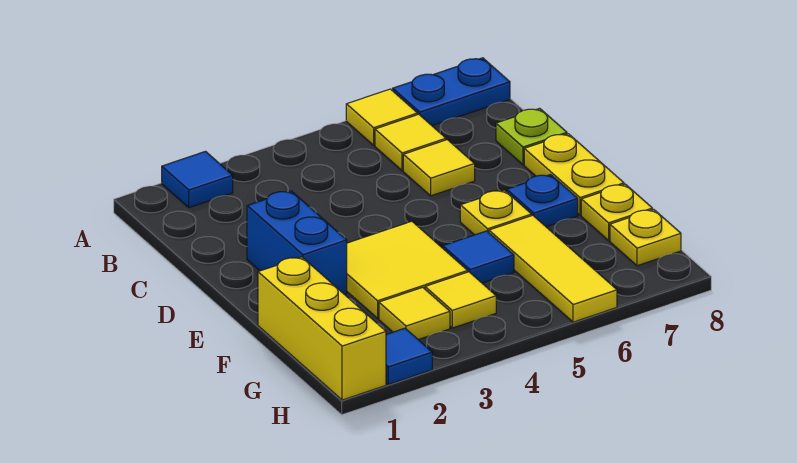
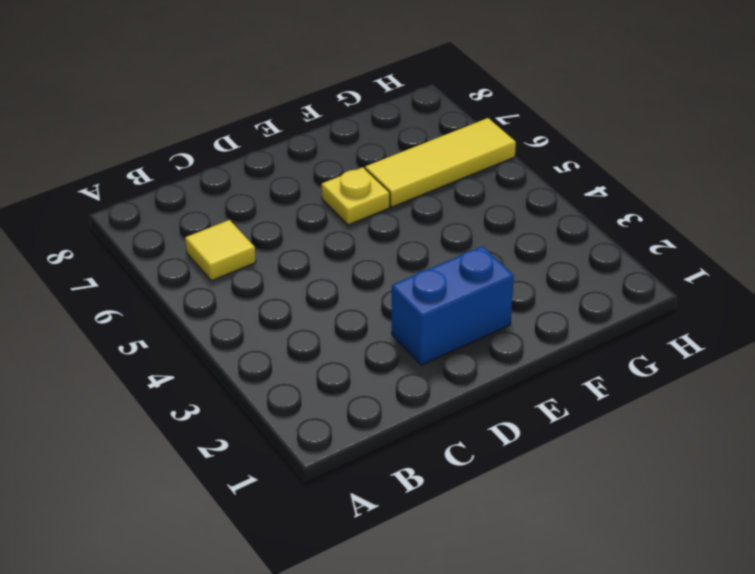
none -> blue tile A2 level 1
none -> yellow tile A6 level 1
none -> blue plate A7:A8 level 1

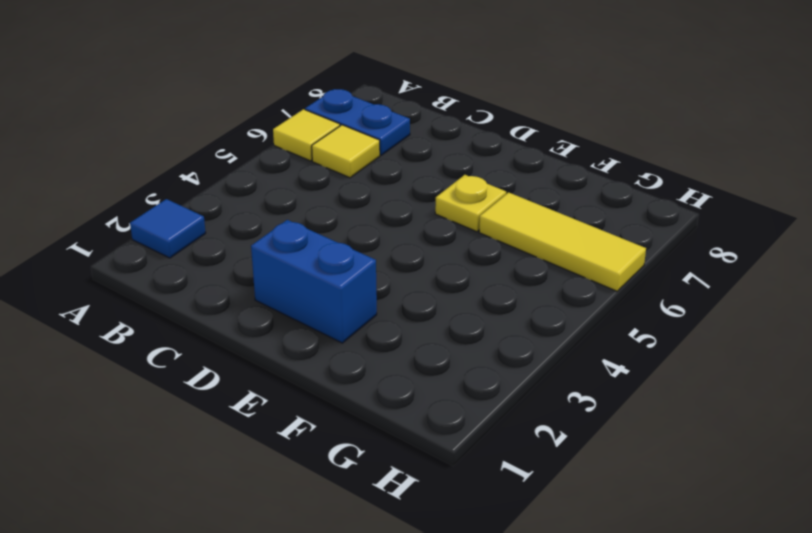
blue plate A7:B7 level 1 -> blue plate A7:A8 level 1
none -> yellow tile C6 level 1
none -> lime plate C8 level 1
none -> yellow plate D8:E8 level 1

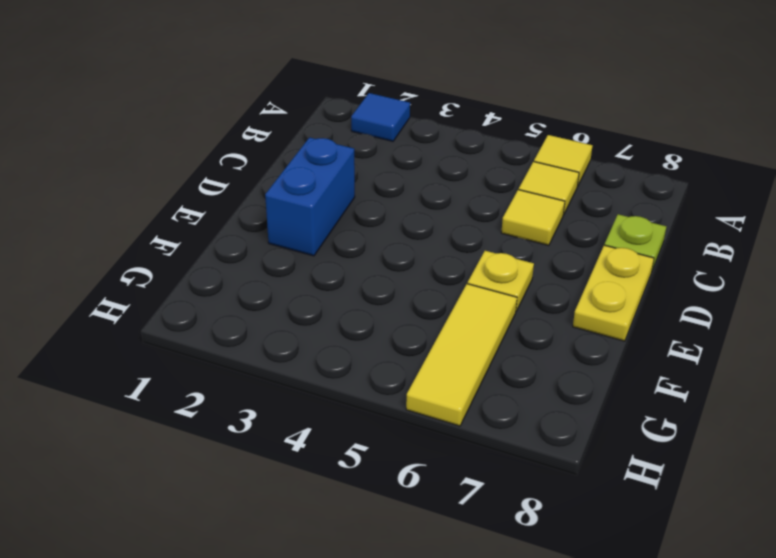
none -> blue plate A7:A8 level 1
none -> yellow tile E3:F4 level 1
none -> blue plate E7 level 1

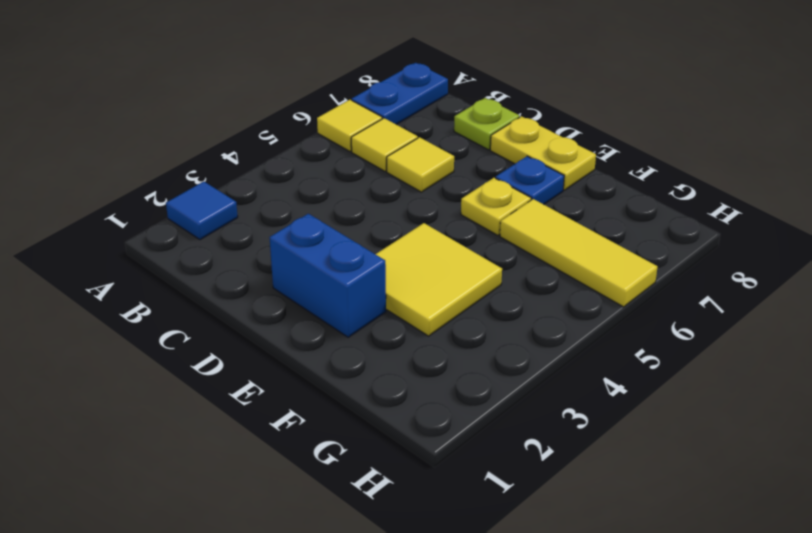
none -> yellow brick F1:H1 level 1
none -> blue tile F5 level 1
none -> yellow plate F8 level 1

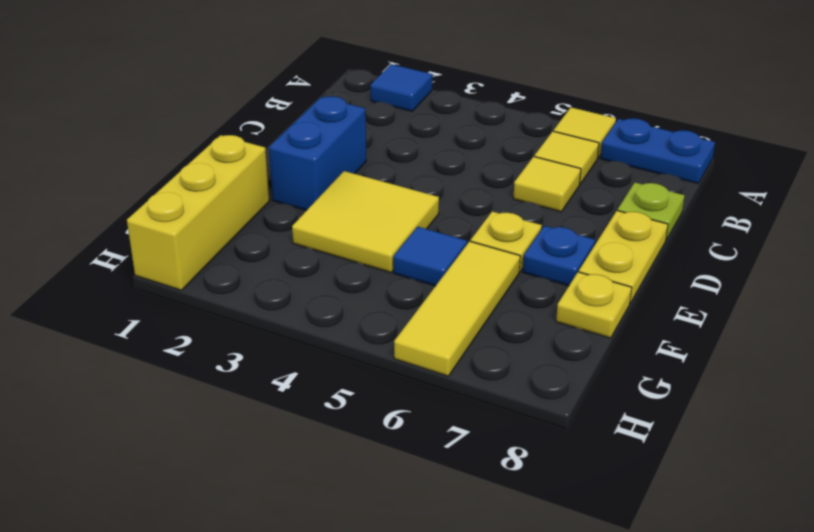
none -> yellow tile G3 level 1
none -> yellow tile G4 level 1
none -> yellow plate G8 level 1

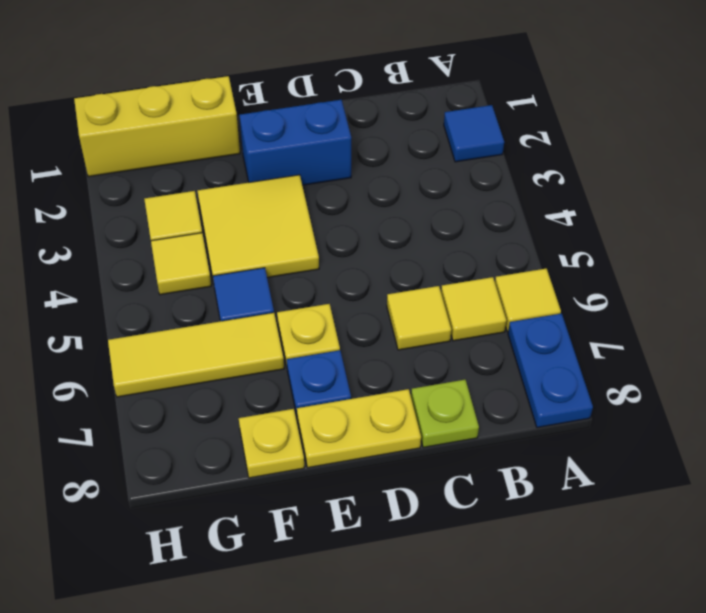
none -> yellow plate G8 level 1
none -> blue tile H2 level 1

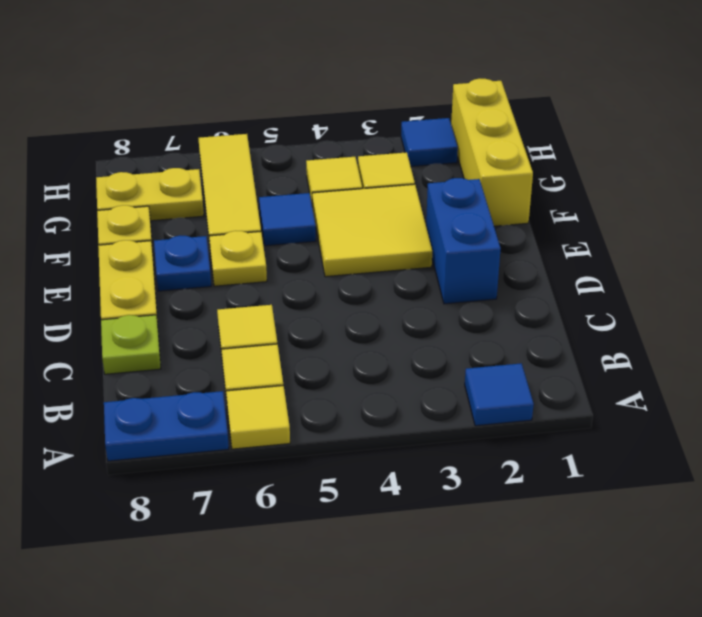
yellow plate G7:G8 level 1 -> yellow plate G8 level 1

